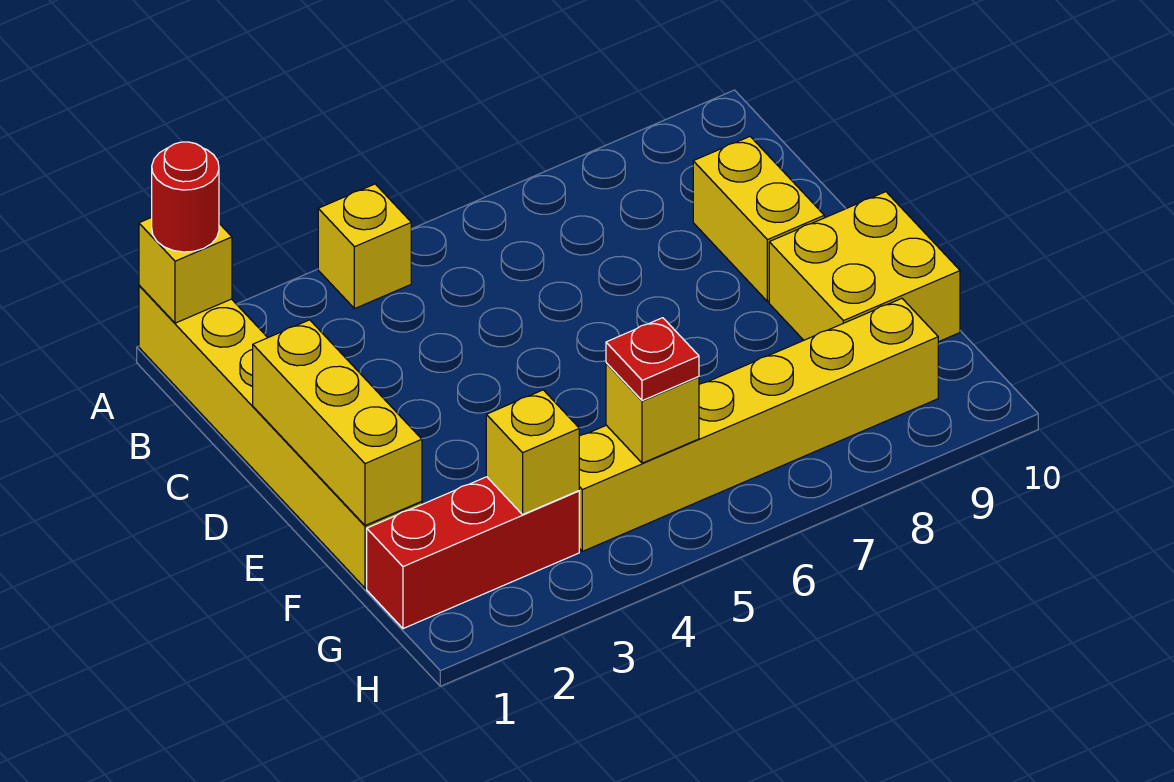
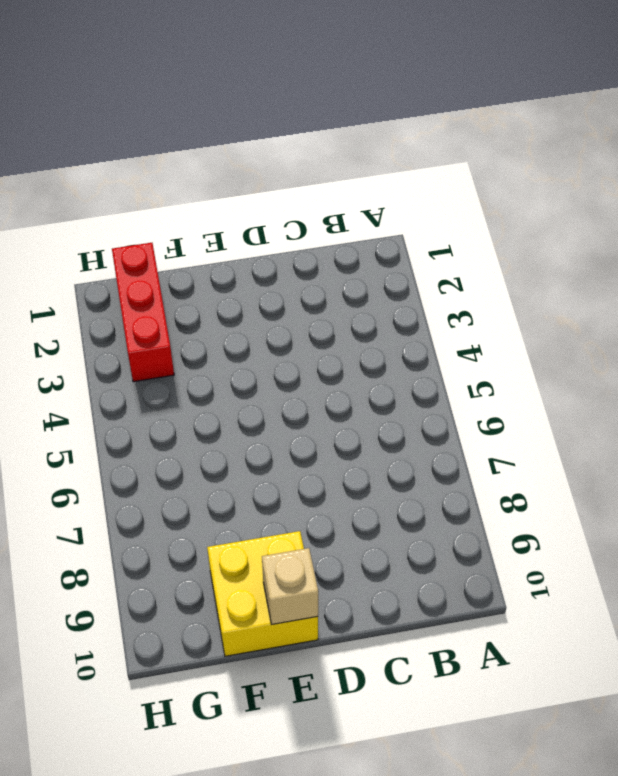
tan brick E10 level 2 -> none
none -> yellow brick A1:F1 level 1
none -> yellow brick A4 level 1
none -> yellow brick C9:D9 level 1

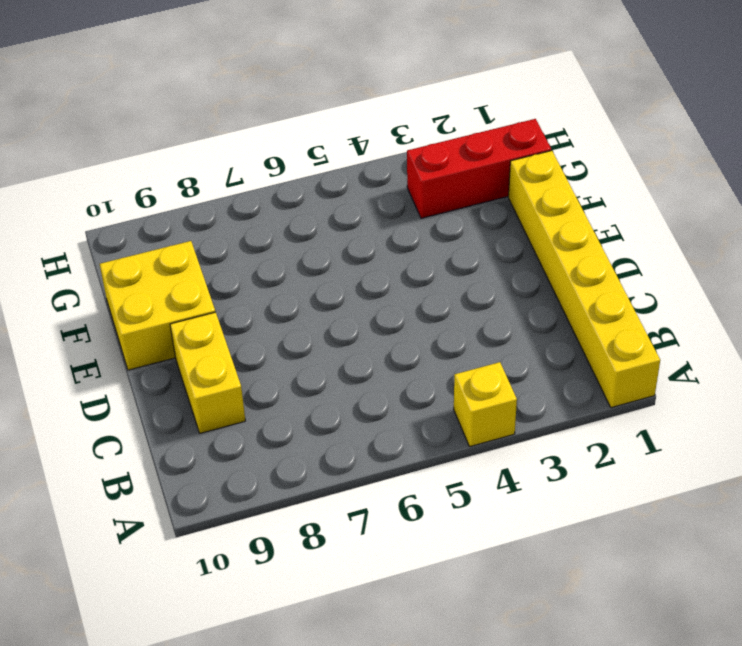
none -> yellow brick G4:G9 level 1
none -> yellow brick A1 level 2
none -> yellow brick D1:F1 level 2

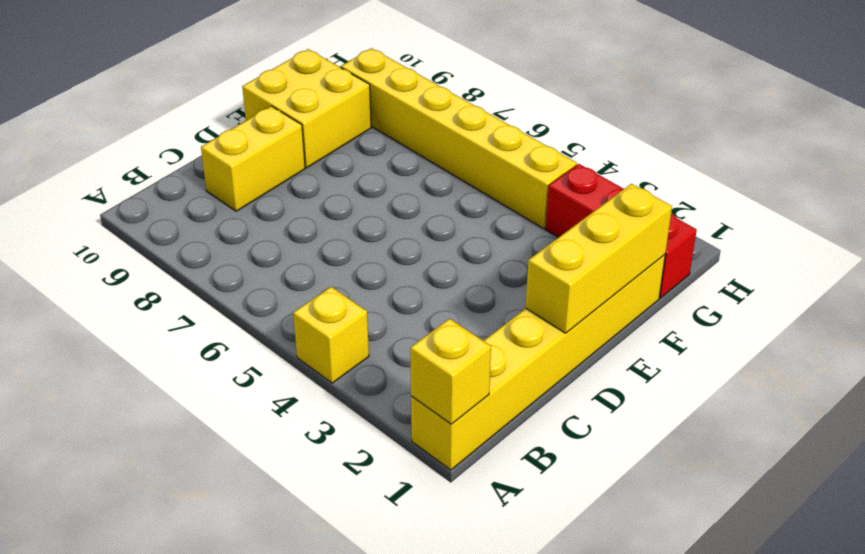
none -> yellow brick G3 level 2
none -> yellow brick G5 level 2
none -> red round brick A1 level 3

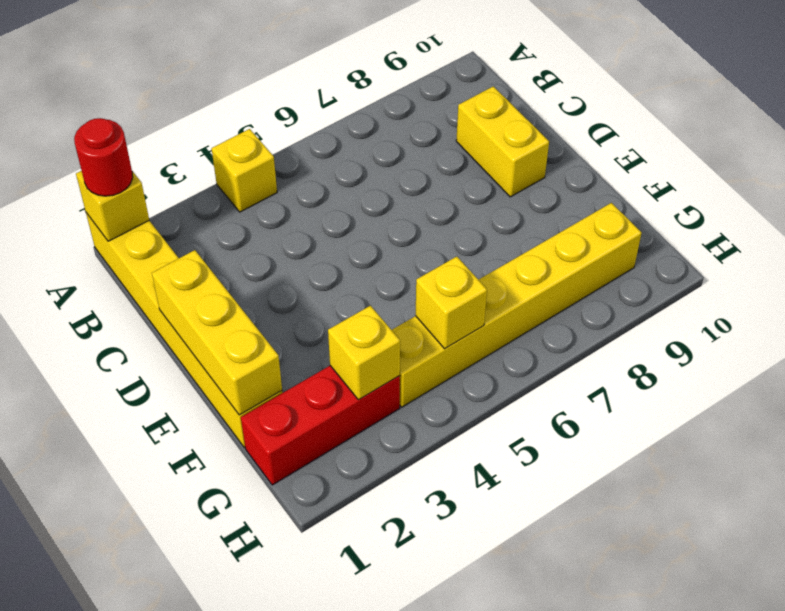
none -> yellow brick E9:F10 level 1
none -> red plate G5 level 3

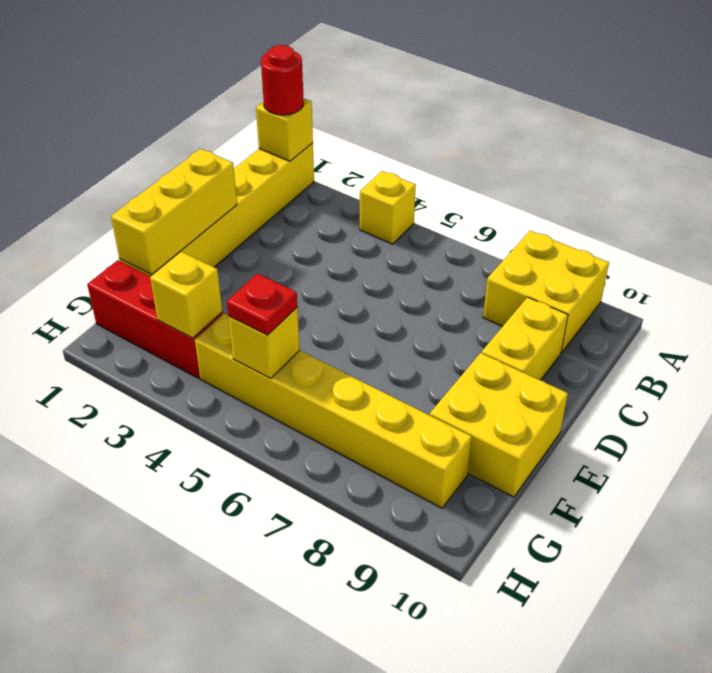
yellow brick A8:B9 level 1 -> none

